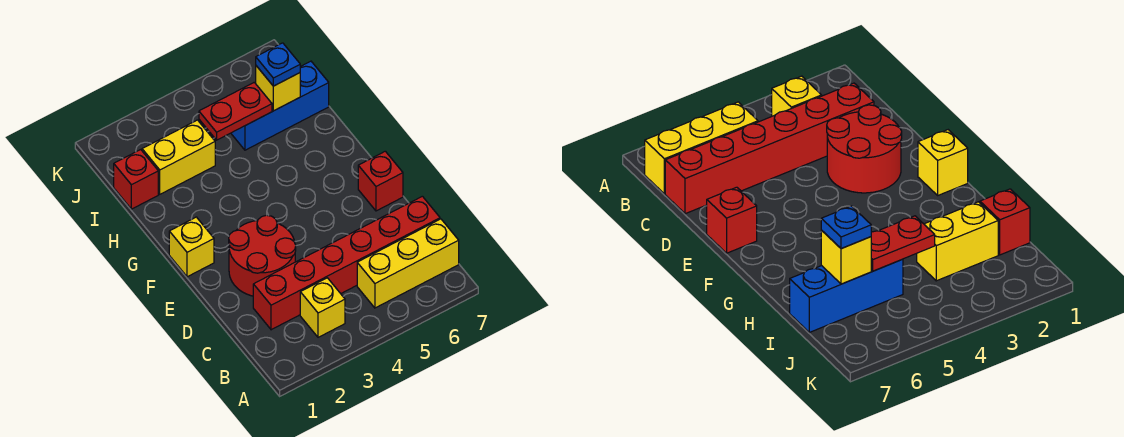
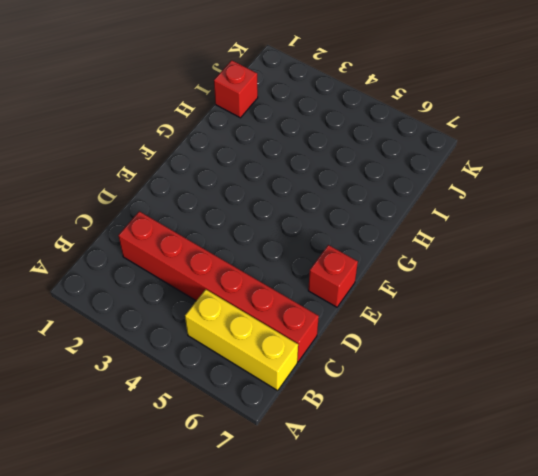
none -> yellow brick B3 level 1
none -> red round brick D2:E3 level 1
none -> yellow brick F1 level 1

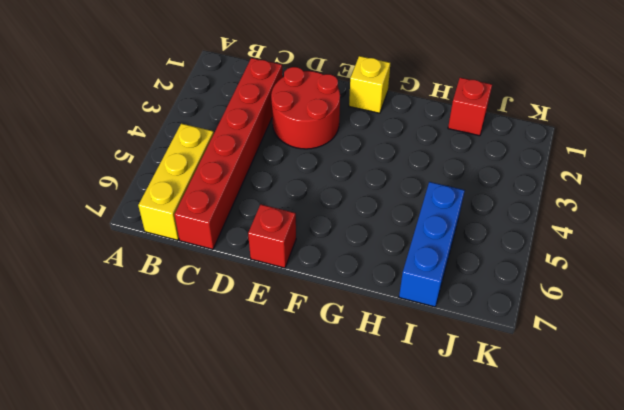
none -> yellow brick B3 level 1
none -> yellow brick I2:I3 level 1
none -> red plate I4:I5 level 2

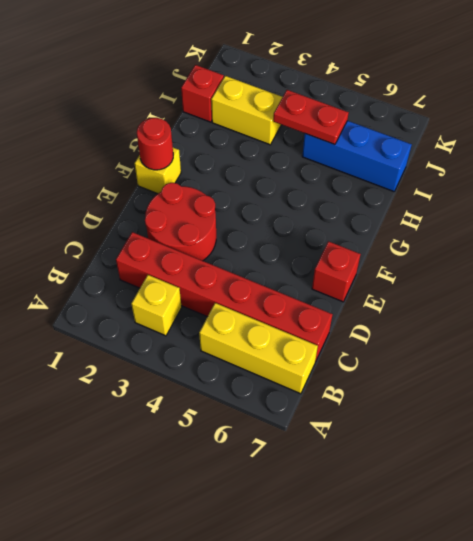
red round brick F1 level 2 -> none
none -> yellow brick I6 level 2
none -> blue plate I6 level 3

